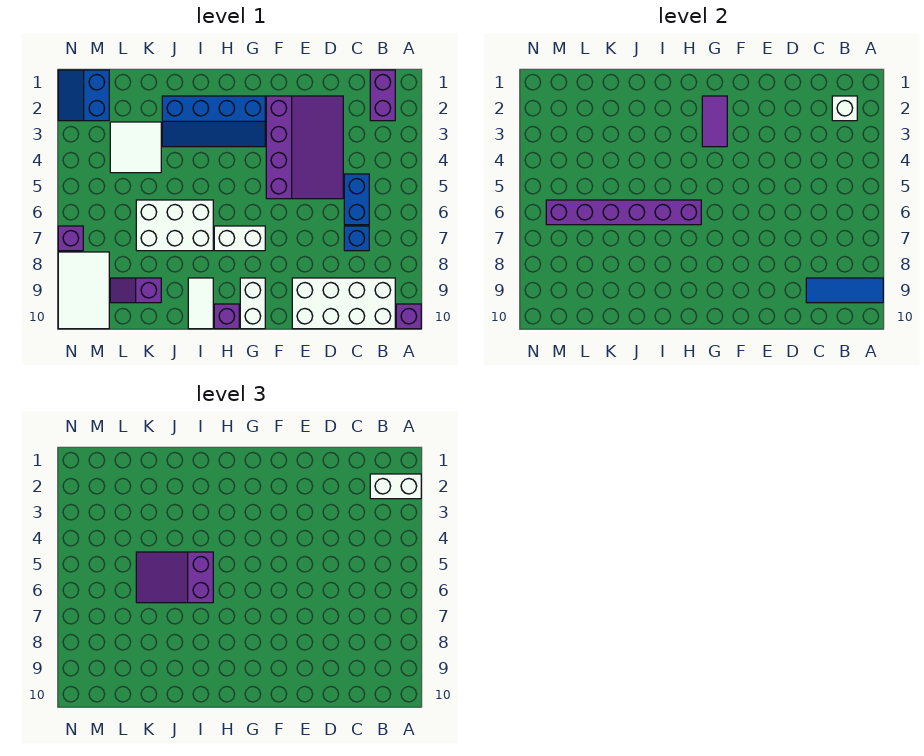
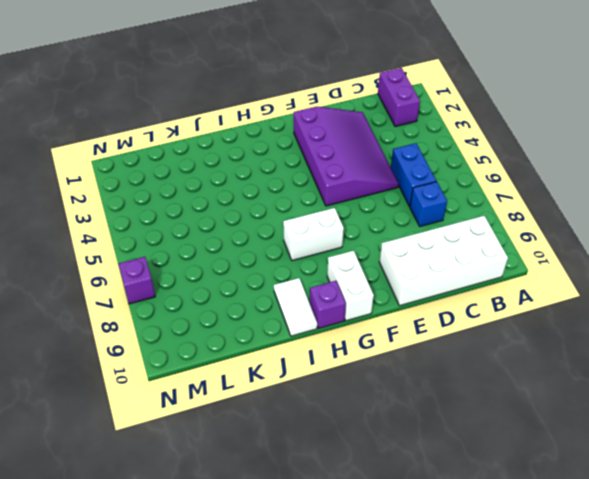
none -> purple brick A10 level 1
none -> blue slope G2:J3 level 1 top 2
none -> white brick I6:K7 level 1

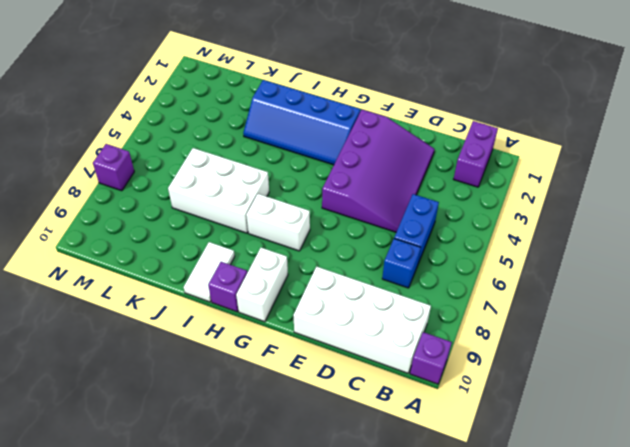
none -> white tile K3:L4 level 1
none -> purple slope K9:L9 level 1 top K
none -> blue slope M1:N2 level 1 top M

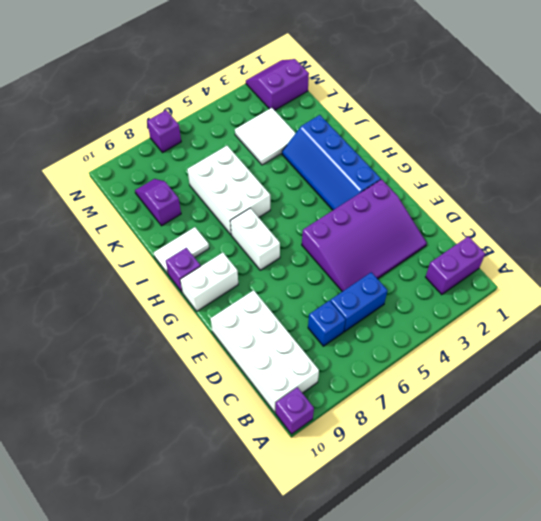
purple slope M1:N2 level 1 top M -> blue slope M1:N2 level 1 top M
none -> white tile M8:N10 level 1
none -> blue tile A9:C9 level 2
none -> white brick B2 level 2

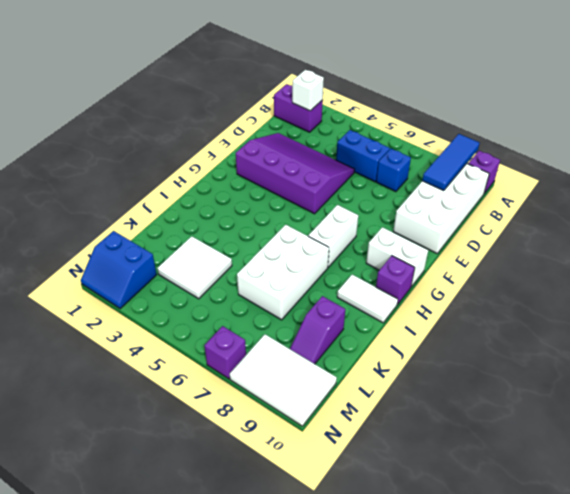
none -> blue slope G2:J3 level 1 top 2
none -> purple tile G2:G3 level 2
none -> purple brick H6:M6 level 2

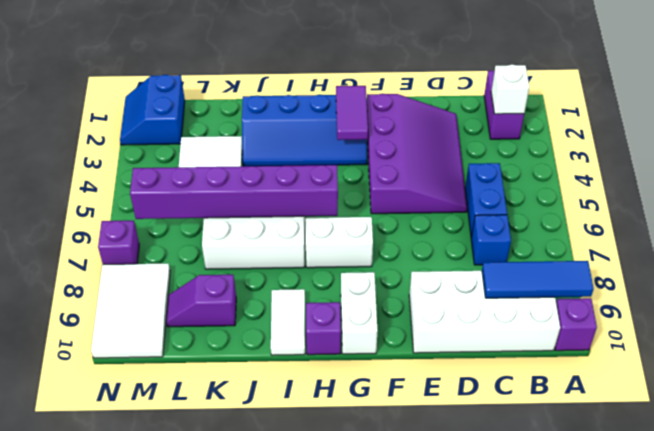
none -> white brick A2:B2 level 3
none -> purple slope I5:K6 level 3 top I

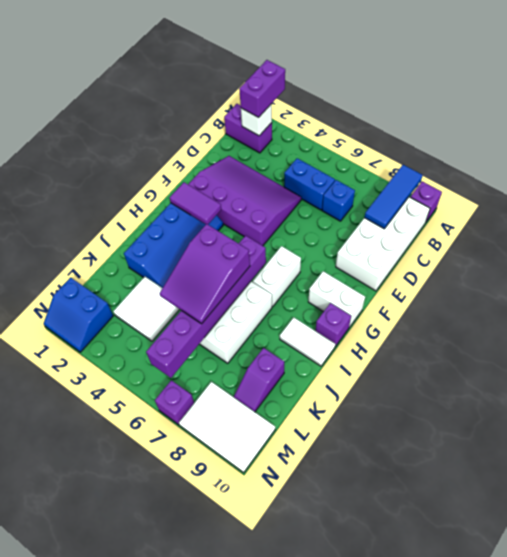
purple brick A2:B2 level 3 -> white brick A2:B2 level 3

